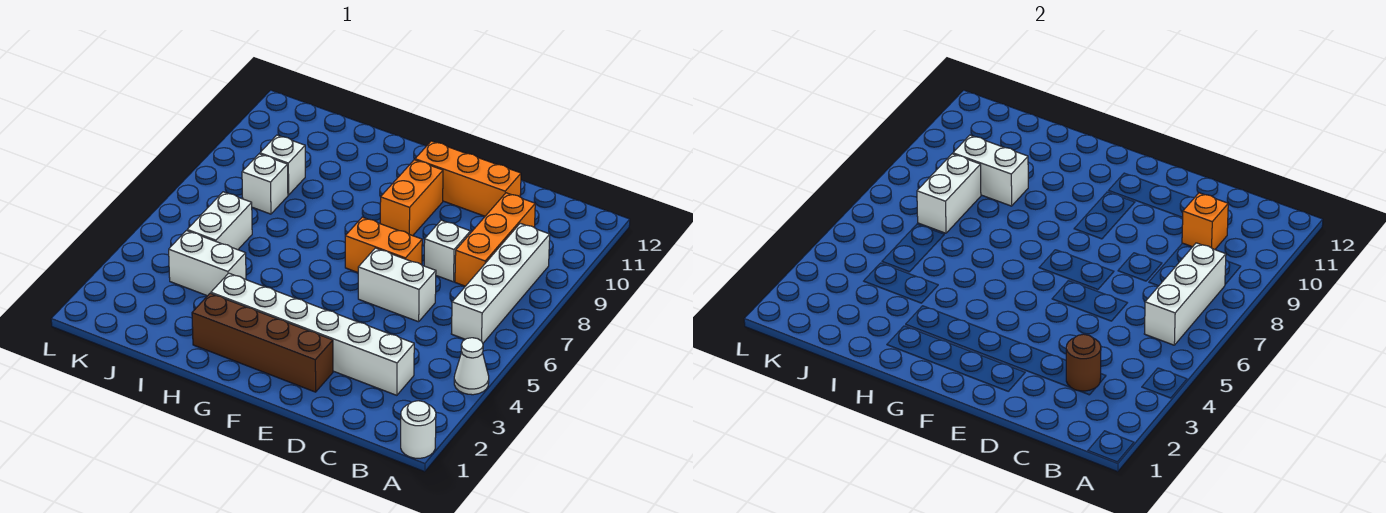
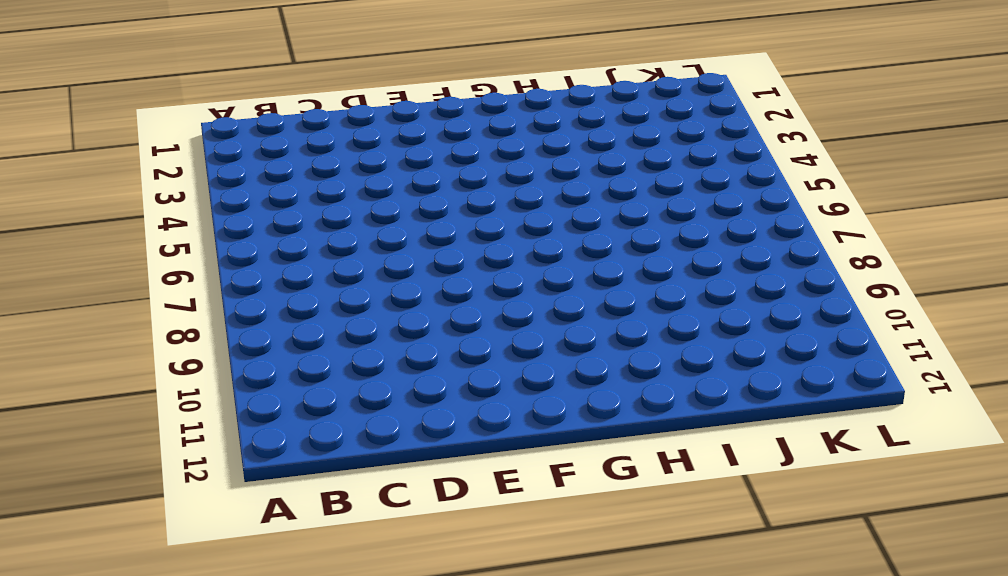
none -> white round brick A1 level 1
none -> white cone A4 level 1
none -> white brick B6:B9 level 1

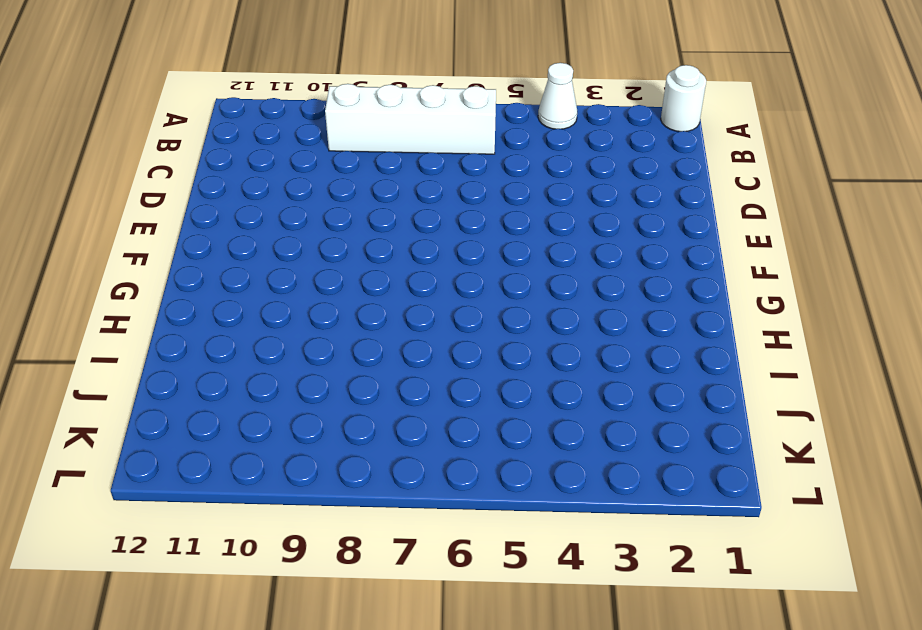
none -> white brick C3:H3 level 1
none -> orange brick C8:C10 level 1
none -> white brick D6:E6 level 1

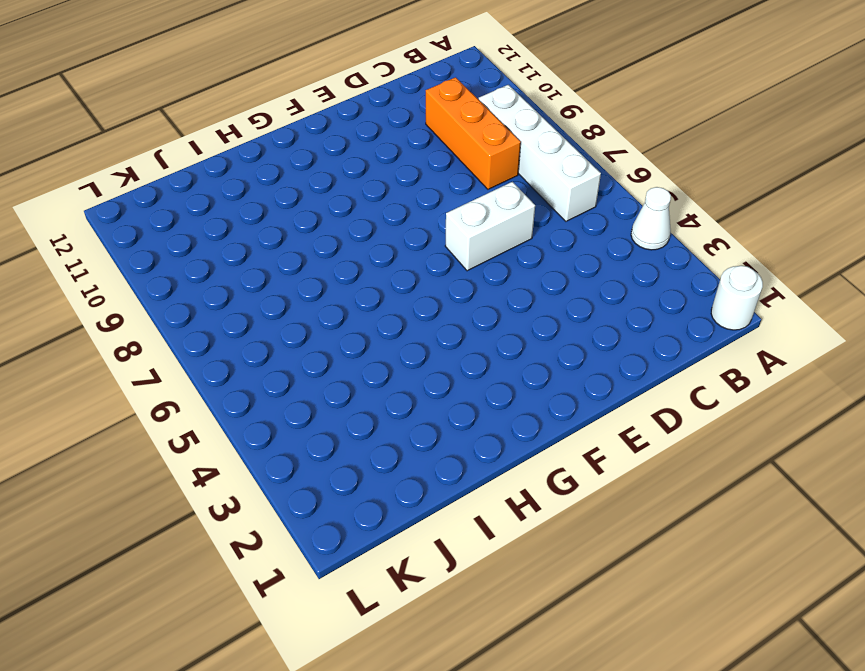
none -> white brick C3:H3 level 1
none -> white brick D8 level 1
none -> orange brick D11:F11 level 1

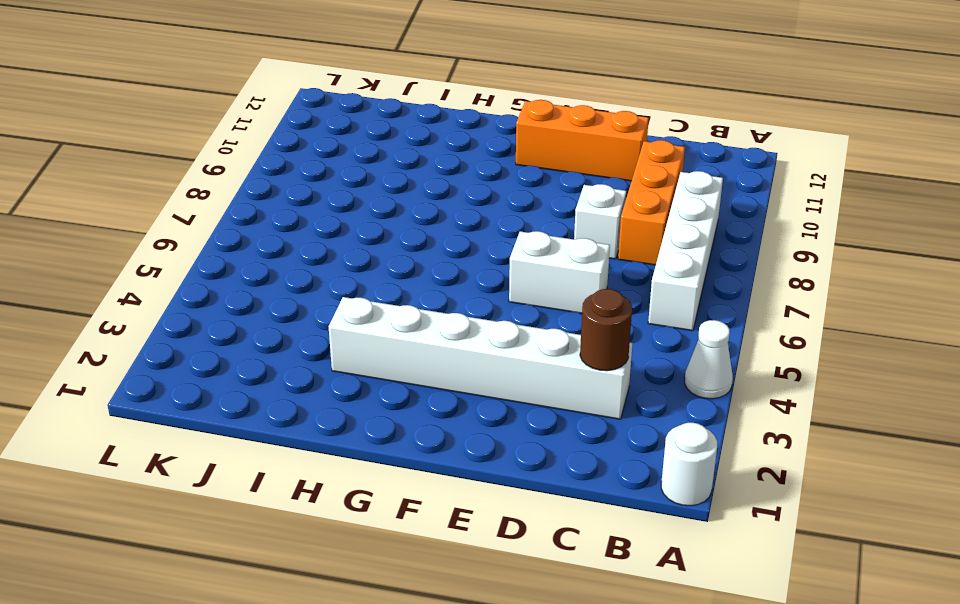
none -> brown brick E2:H2 level 1
none -> orange brick E7:F7 level 1
none -> orange brick F9:F10 level 1

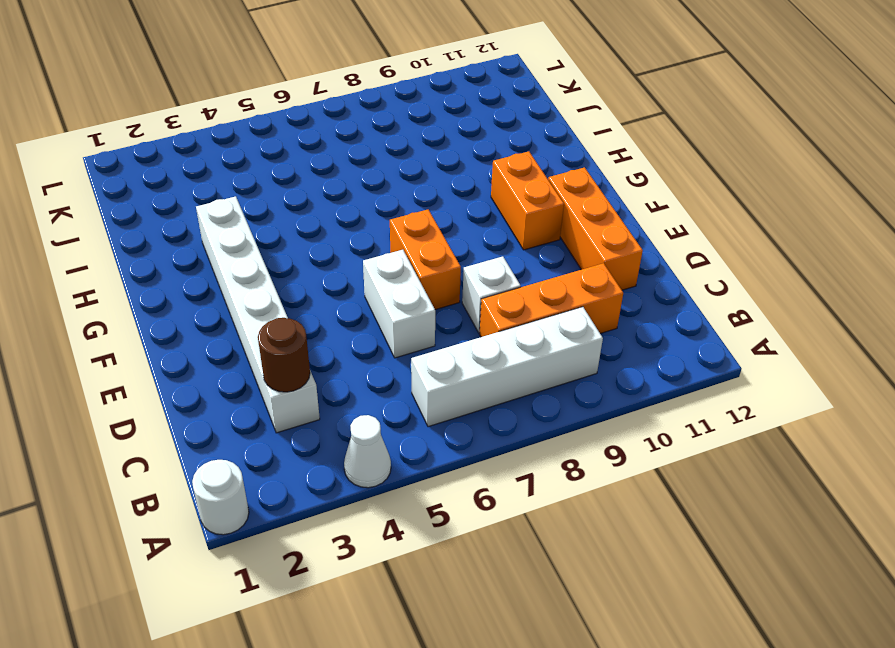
orange brick F10:G10 level 1 -> orange brick F9:F10 level 1
none -> brown brick E2:H2 level 1
none -> white brick I4:J4 level 1
none -> white brick J5:J6 level 1

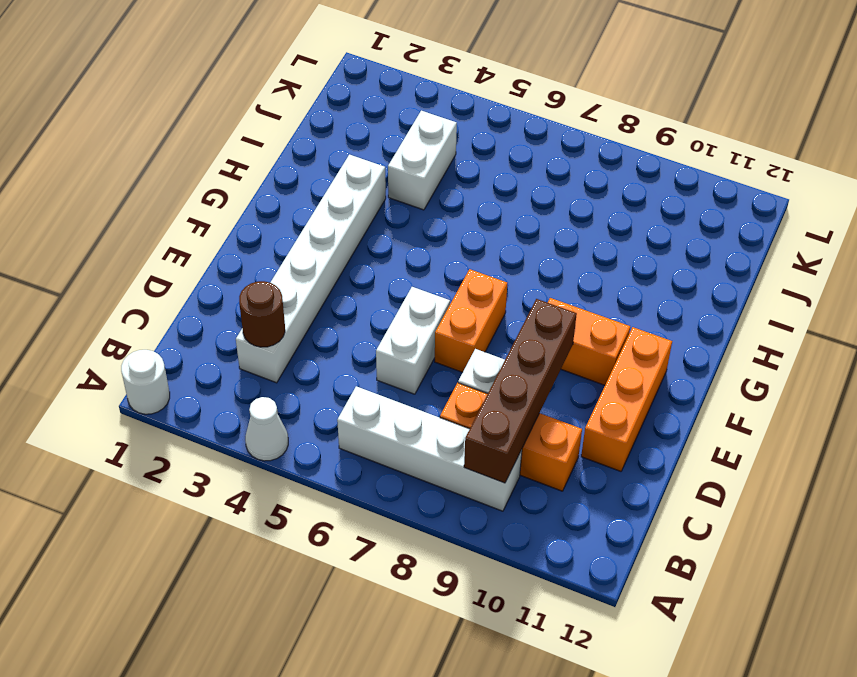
brown brick B9:E9 level 2 -> brown brick E2:H2 level 1
none -> white brick J5:J6 level 1
none -> white brick J8 level 1
none -> white brick J9 level 1

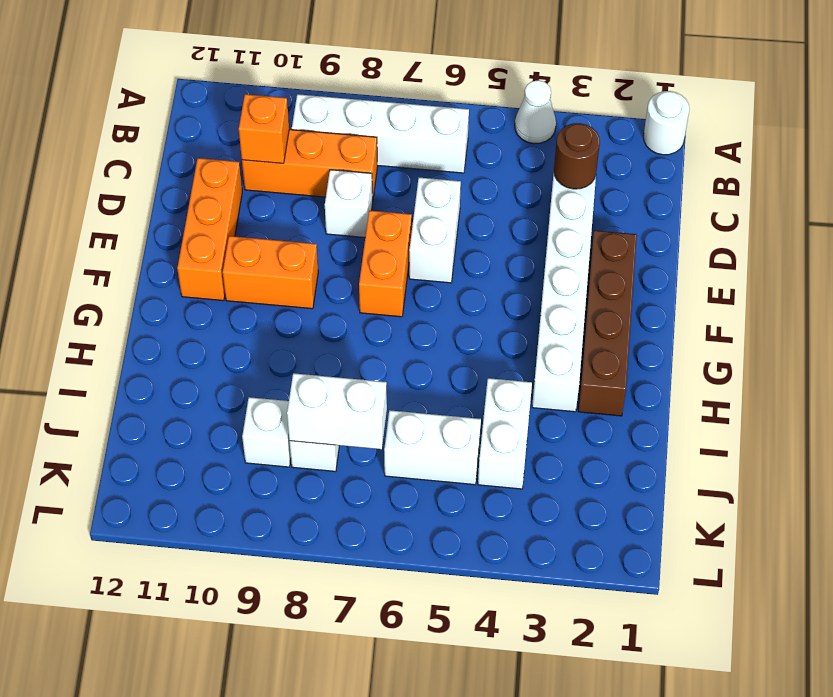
none -> white brick B6:B8 level 2
none -> white brick I9:J9 level 2

